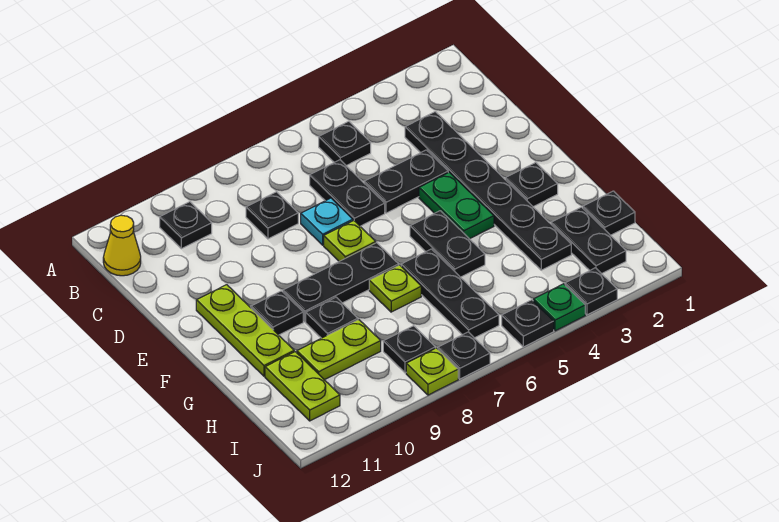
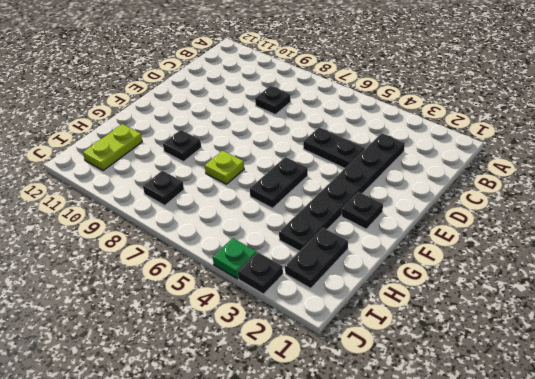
none -> black plate B5 level 1
none -> black plate B10 level 1
none -> yellow cone B12 level 1

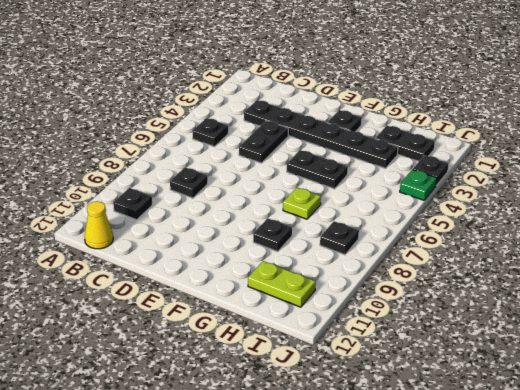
none -> black plate C6:D6 level 1
none -> cyan plate D7 level 1
none -> green plate E4:F4 level 1

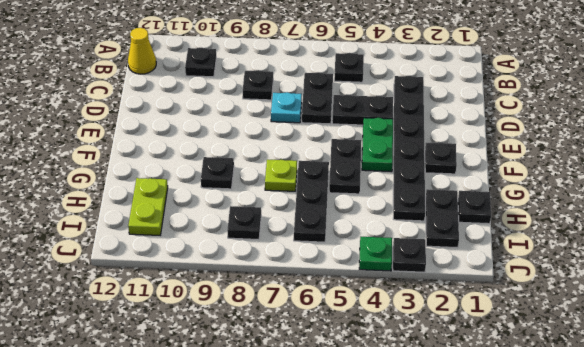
none -> lime plate E7 level 1
none -> lime plate E11:G11 level 1
none -> black plate F7:F9 level 1

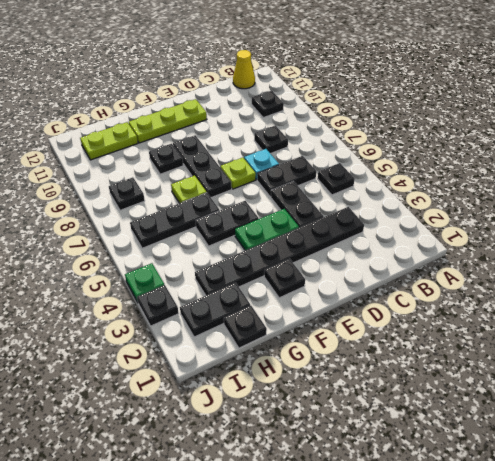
none -> black plate F10 level 1
none -> lime plate H9:H10 level 1
none -> black plate J5 level 1

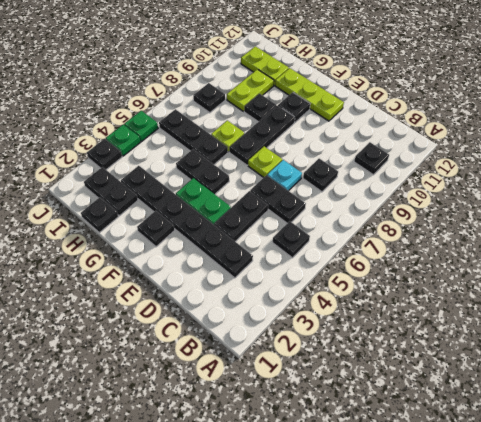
green plate J5 level 1 -> black plate J5 level 1
none -> yellow cone B12 level 1
none -> black plate J7 level 1
none -> lime plate J8 level 1

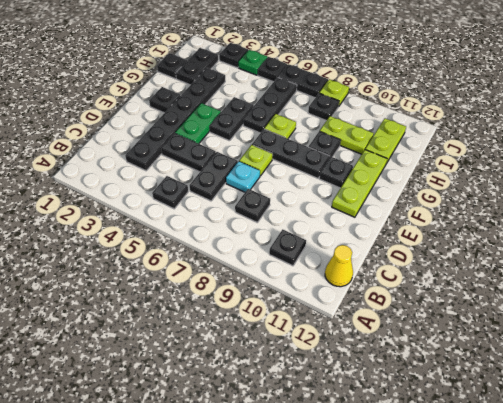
black plate J6:J7 level 1 -> black plate J7 level 1

